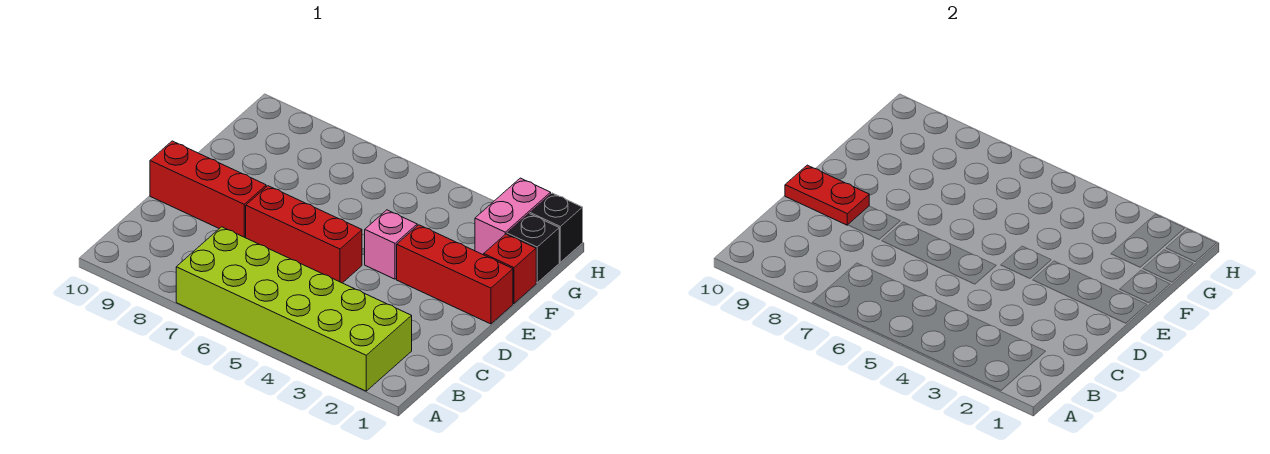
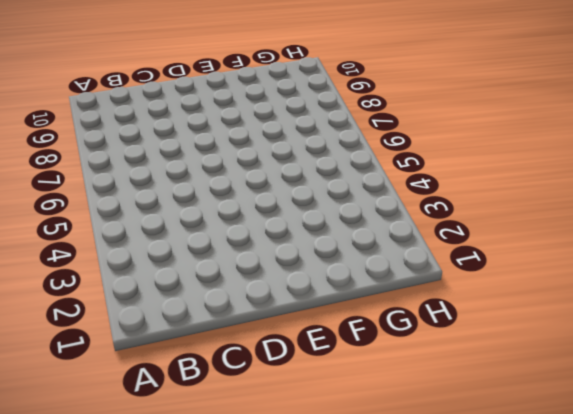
none -> lime brick A2:B7 level 1
none -> red brick D5:D7 level 1

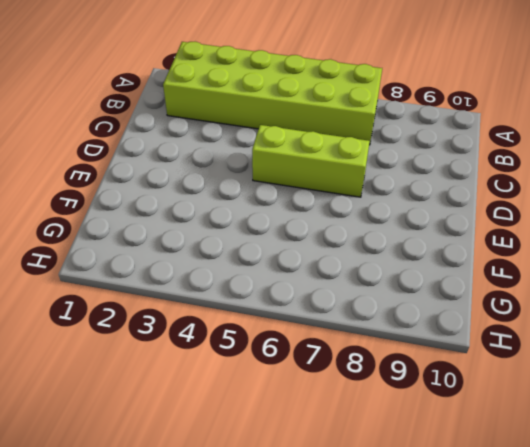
lime brick D5:D7 level 1 -> red brick D5:D7 level 1
none -> red brick D8:D10 level 1
none -> red brick E1:E3 level 1

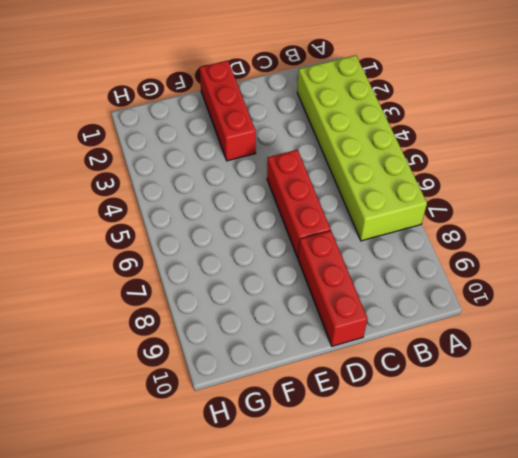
none -> pink brick E4 level 1
none -> red brick F1 level 1

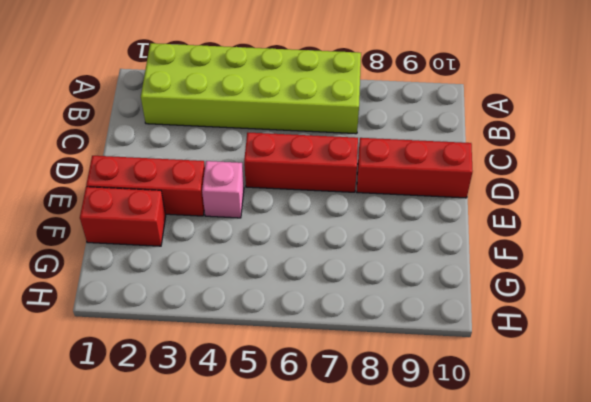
red brick F1:F2 level 1 -> red brick F1 level 1
none -> black brick G1 level 1
none -> pink brick G2:H2 level 1

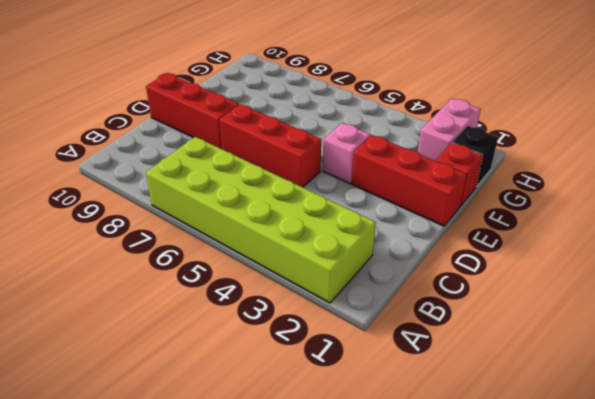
none -> black brick H1 level 1
none -> red plate D9:D10 level 2

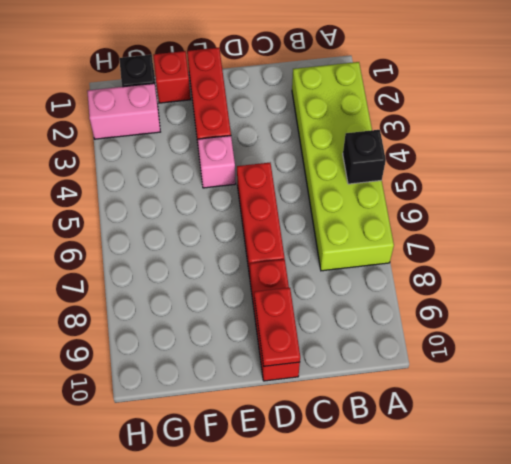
black brick A5 level 2 -> black brick H1 level 1

